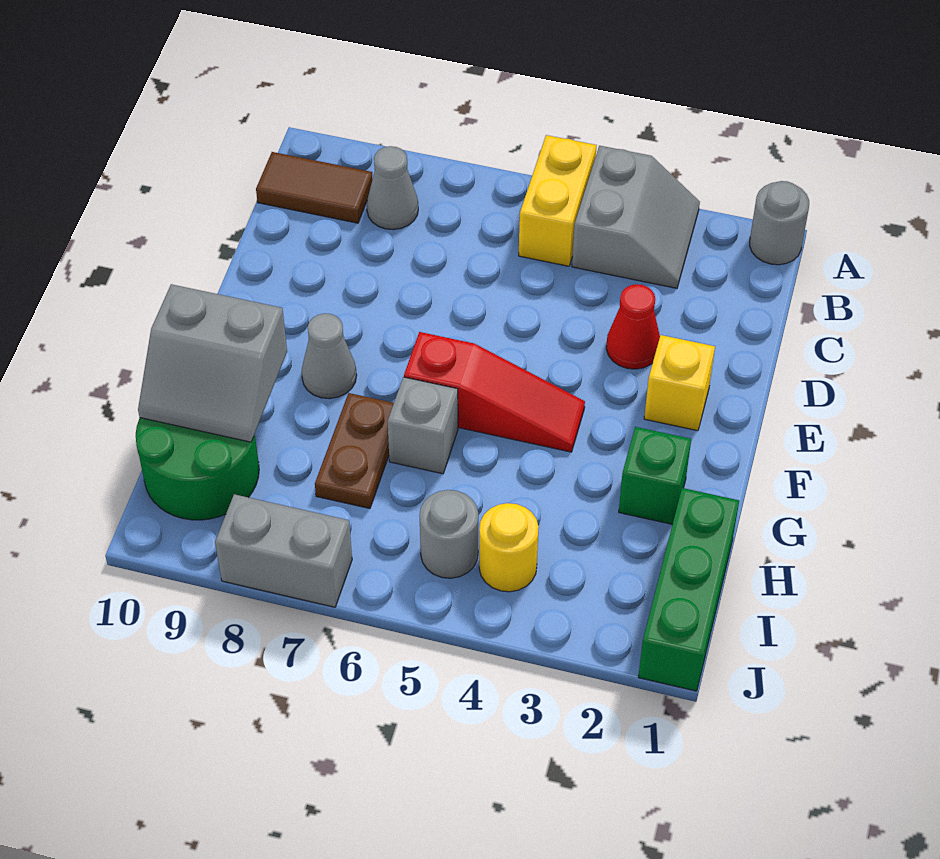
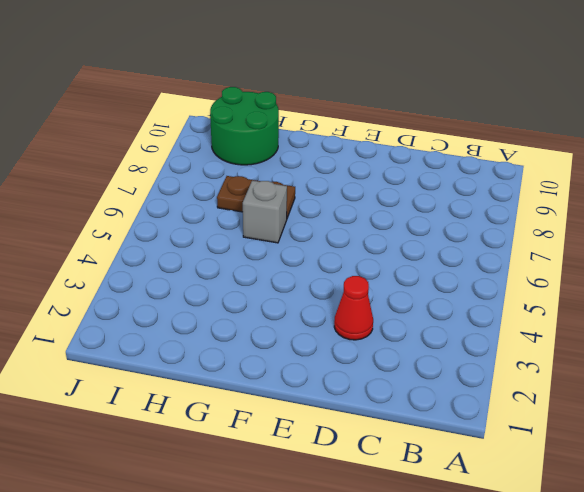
none -> grey round brick A1 level 1
none -> grey slope A3:B4 level 1 top 4
none -> yellow brick A5:B5 level 1

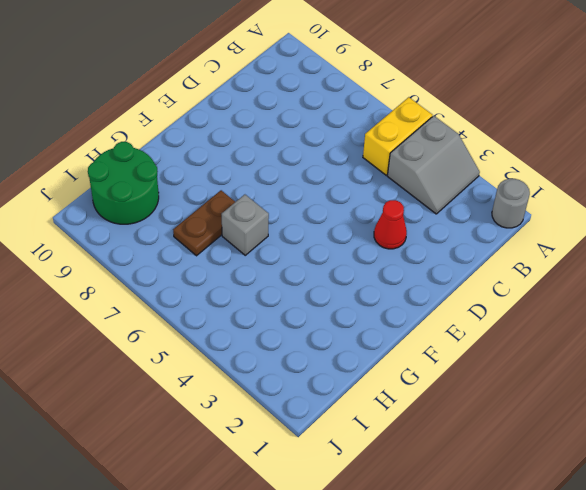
none -> grey cone B8 level 1
none -> brown tile B9:B10 level 1
none -> yellow brick E2 level 1

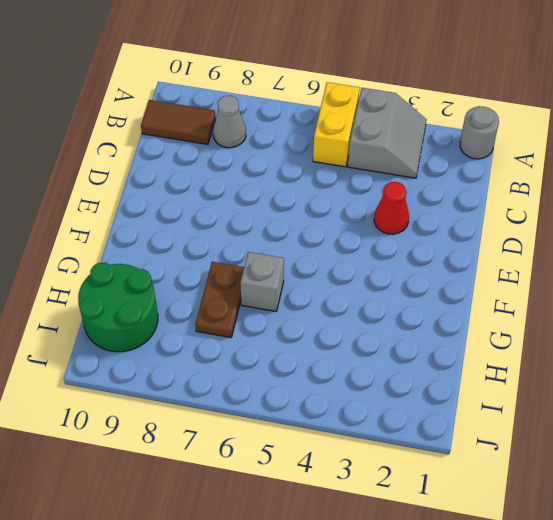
none -> yellow brick E2 level 1
none -> red slope F4:F6 level 1 top 6
none -> grey cone F8 level 1

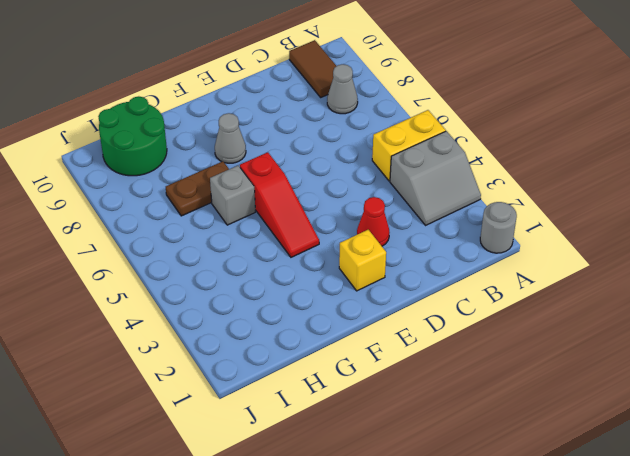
none -> green brick G2 level 1
none -> green brick H1:J1 level 1
none -> yellow round brick I4 level 1

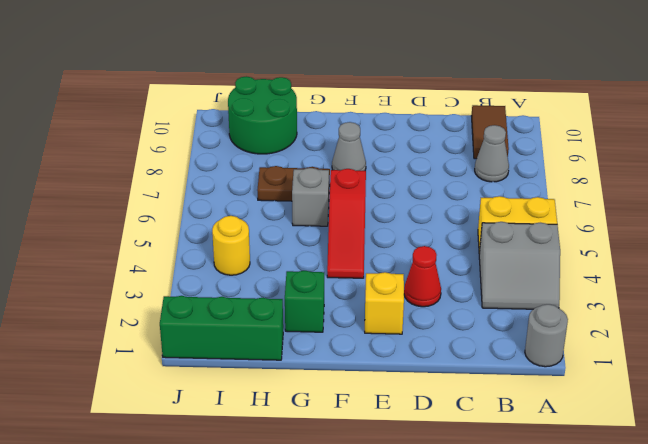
none -> grey round brick I5 level 1
none -> grey brick J7:J8 level 1
none -> grey slope G9:H10 level 2 top G

